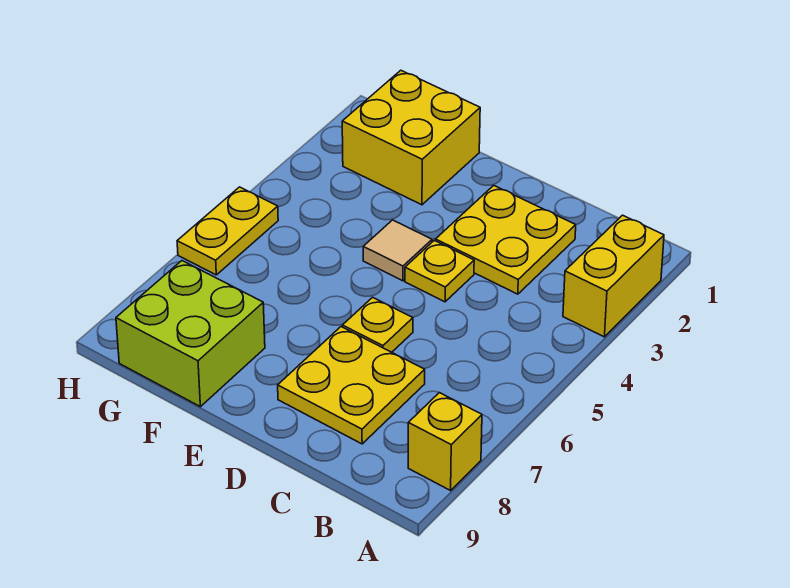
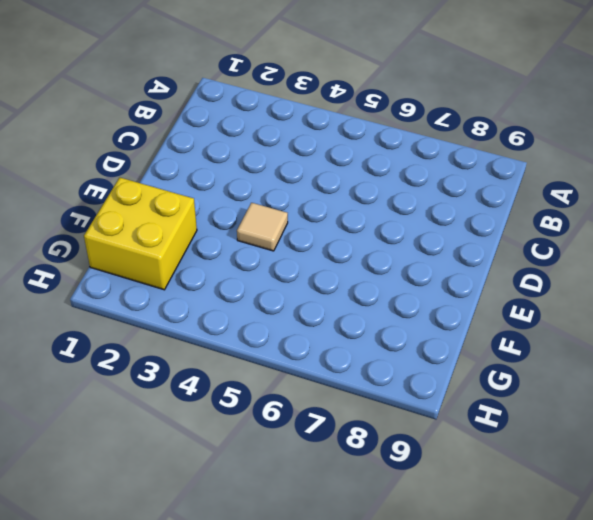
none -> yellow brick A2:A3 level 1
none -> yellow brick A8 level 1

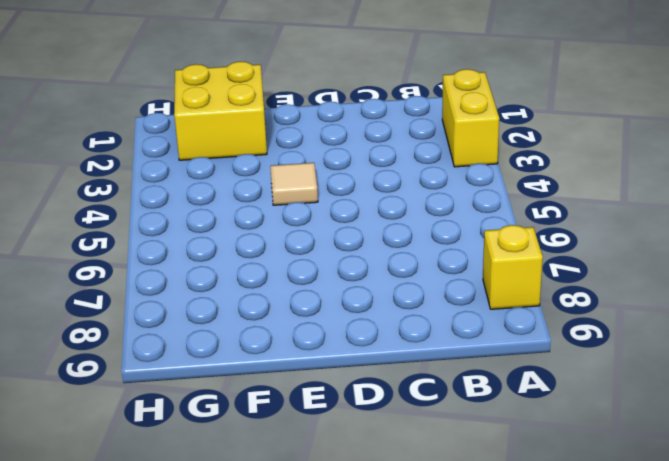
none -> yellow plate C2:D3 level 1
none -> yellow plate C7:D8 level 1

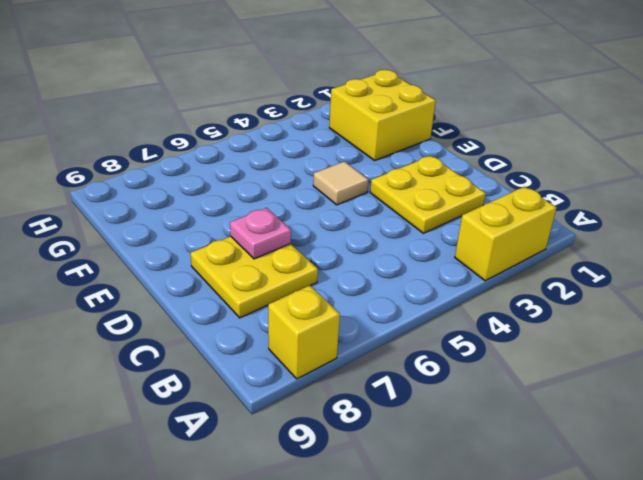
pink plate D7 level 2 -> none
none -> yellow plate D4 level 1
none -> yellow plate D6 level 1

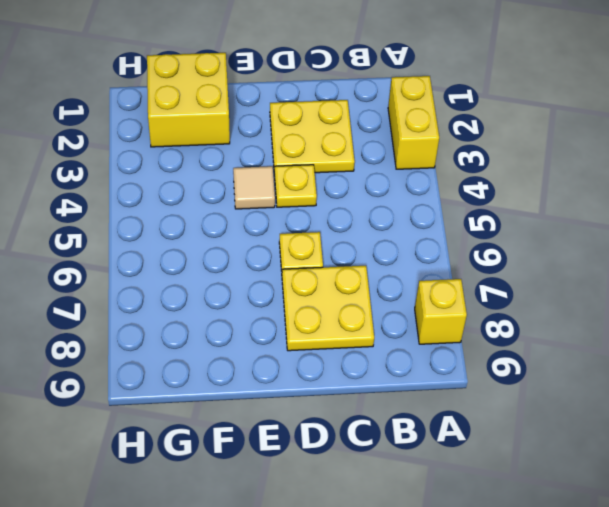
none -> lime brick F8:G9 level 1
none -> yellow plate H5:H6 level 1

